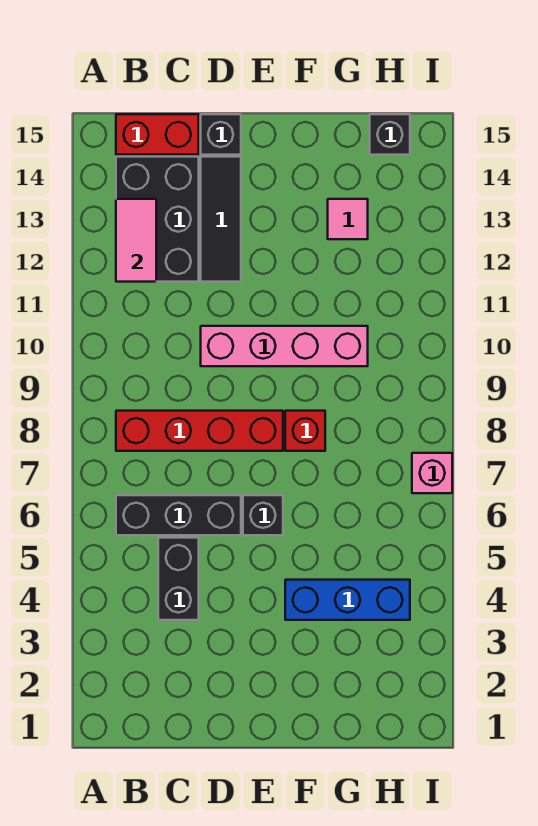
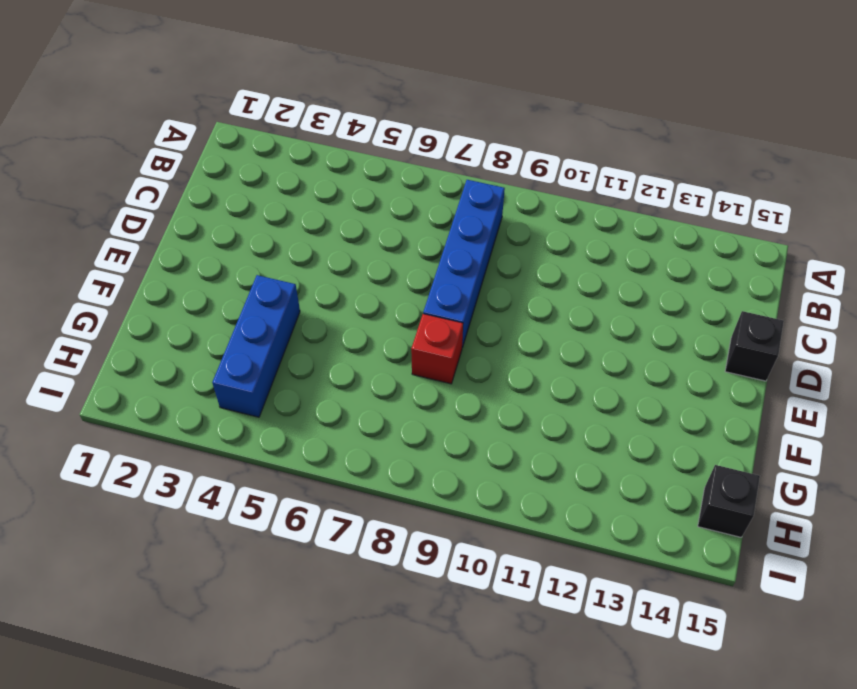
blue brick B8:E8 level 1 -> red brick B8:E8 level 1
none -> black brick B6:D6 level 1
none -> black brick B12:C14 level 1
none -> red brick B15:C15 level 1

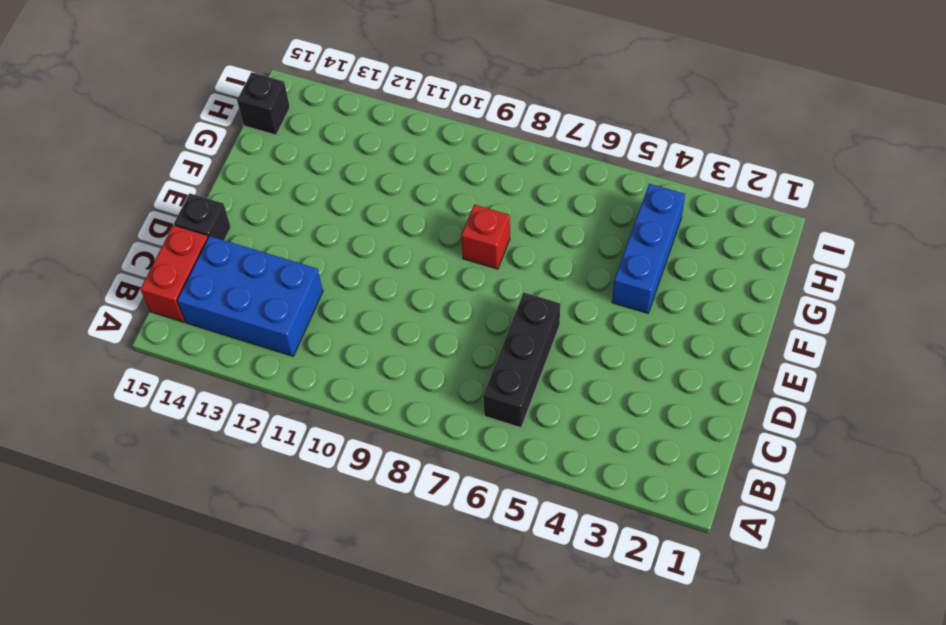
blue brick B12:C14 level 1 -> black brick B12:C14 level 1
none -> red brick B8:E8 level 1
none -> black brick C4:C5 level 1
none -> pink brick D10:G10 level 1

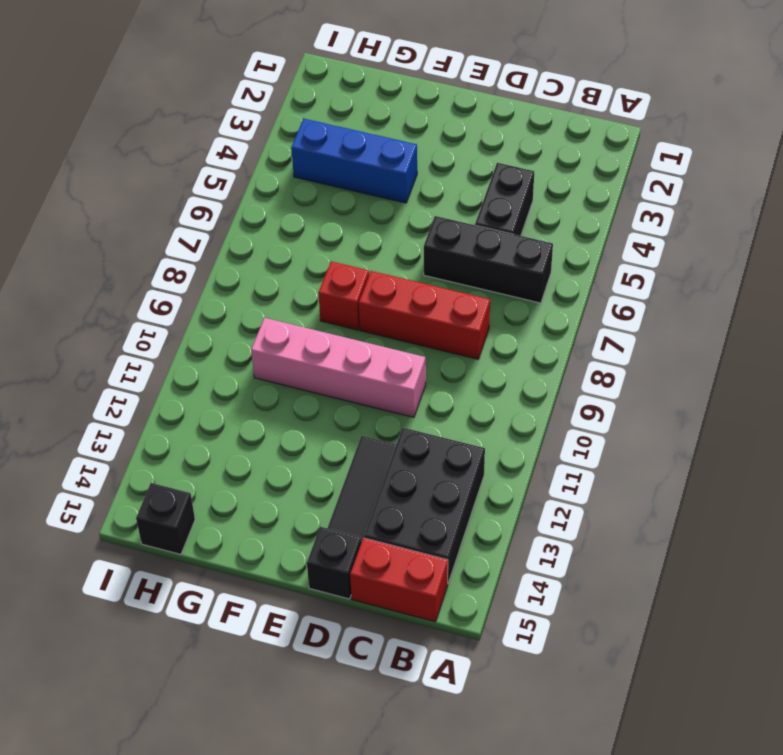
red brick C8:E8 level 1 -> red brick B8:E8 level 1
none -> black brick E6 level 1
none -> pink tile G13 level 1
none -> pink brick I7 level 1

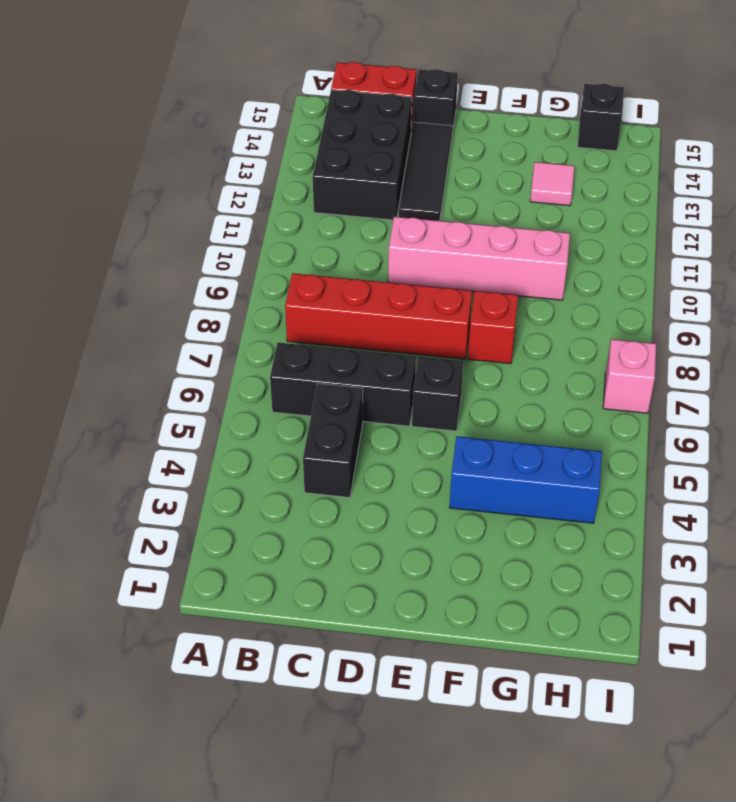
none -> pink tile B12:B13 level 2

